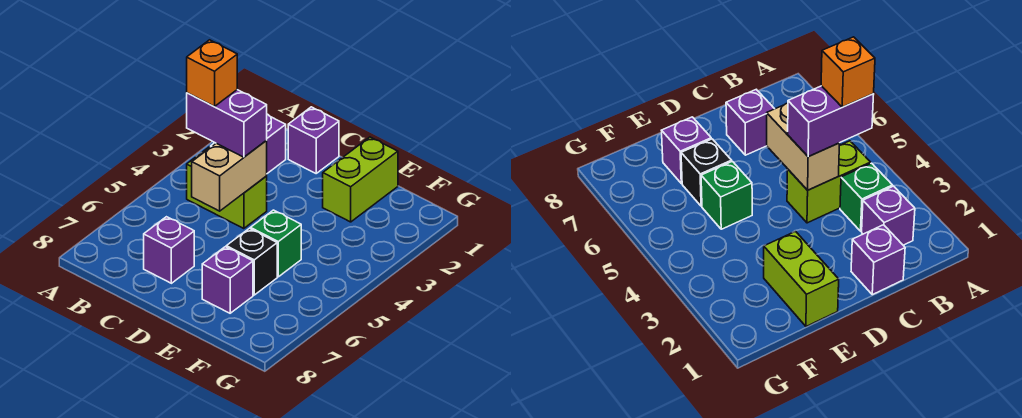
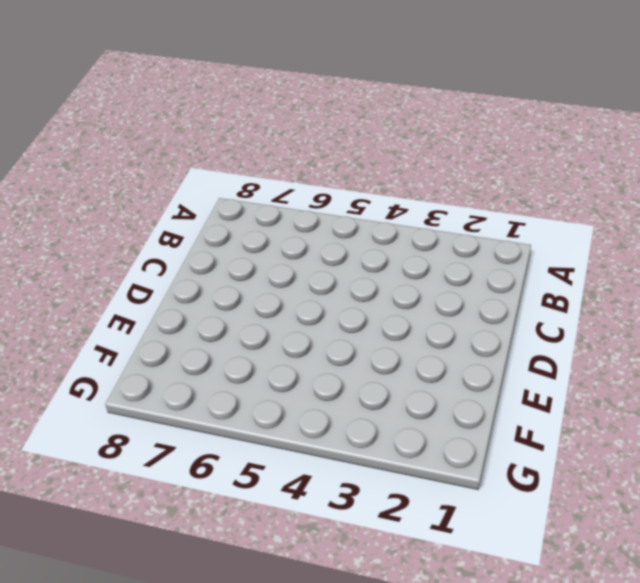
none -> purple brick B2 level 1
none -> green brick B3 level 1
none -> lime brick B4:C4 level 1

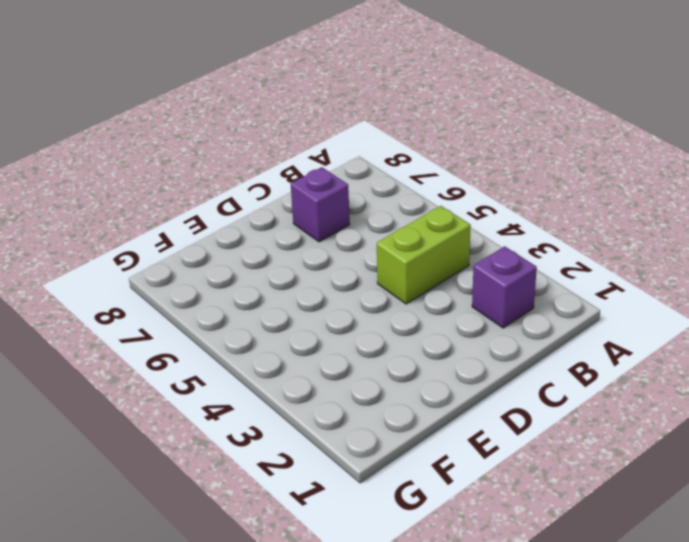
none -> green brick B3 level 1
none -> purple brick C1 level 1
none -> lime brick E1:E2 level 1

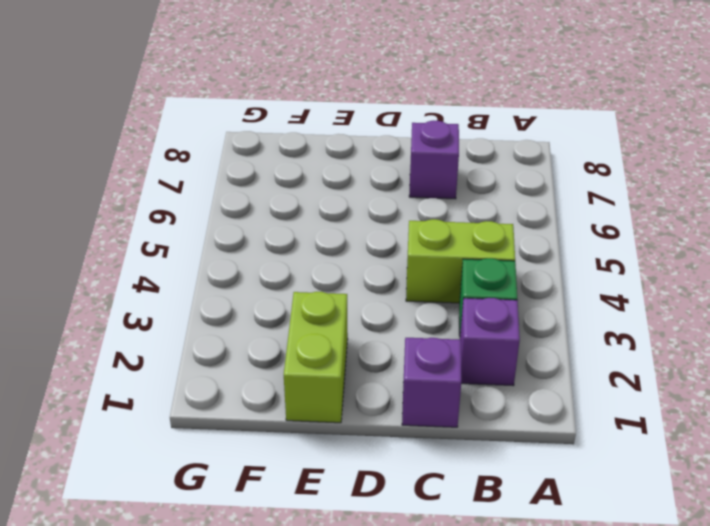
none -> green brick E5 level 1
none -> black brick E6 level 1
none -> purple brick E7 level 1

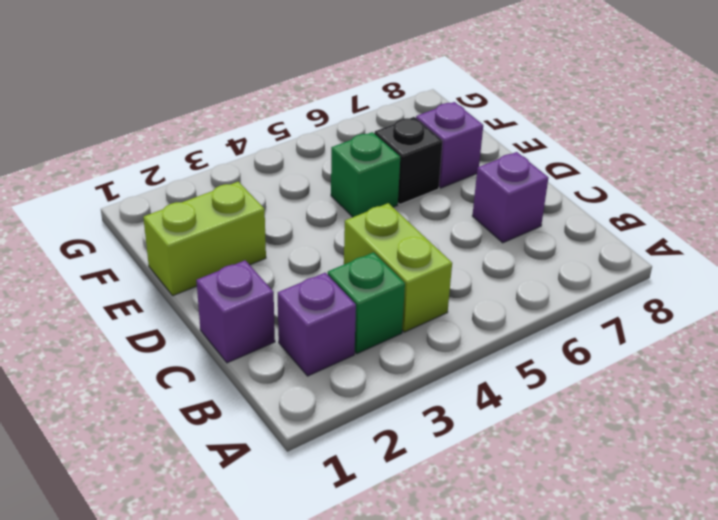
none -> tan brick C4:C5 level 2
none -> purple brick B4:C4 level 3
none -> orange brick B4 level 4

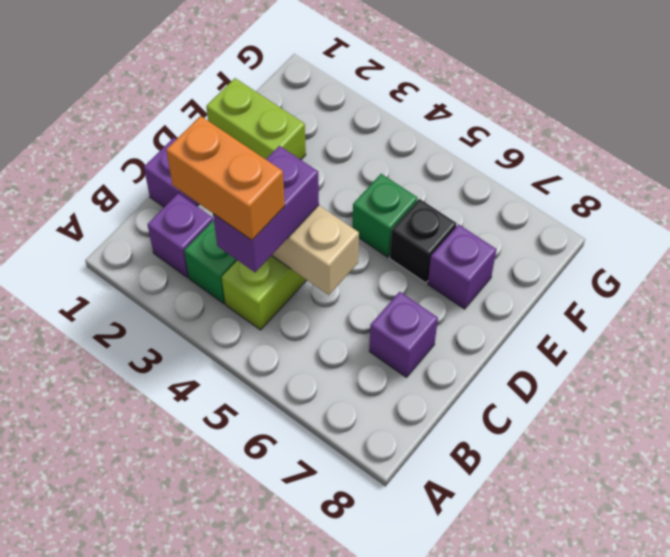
orange brick B3:B4 level 4 -> orange brick B4 level 4

